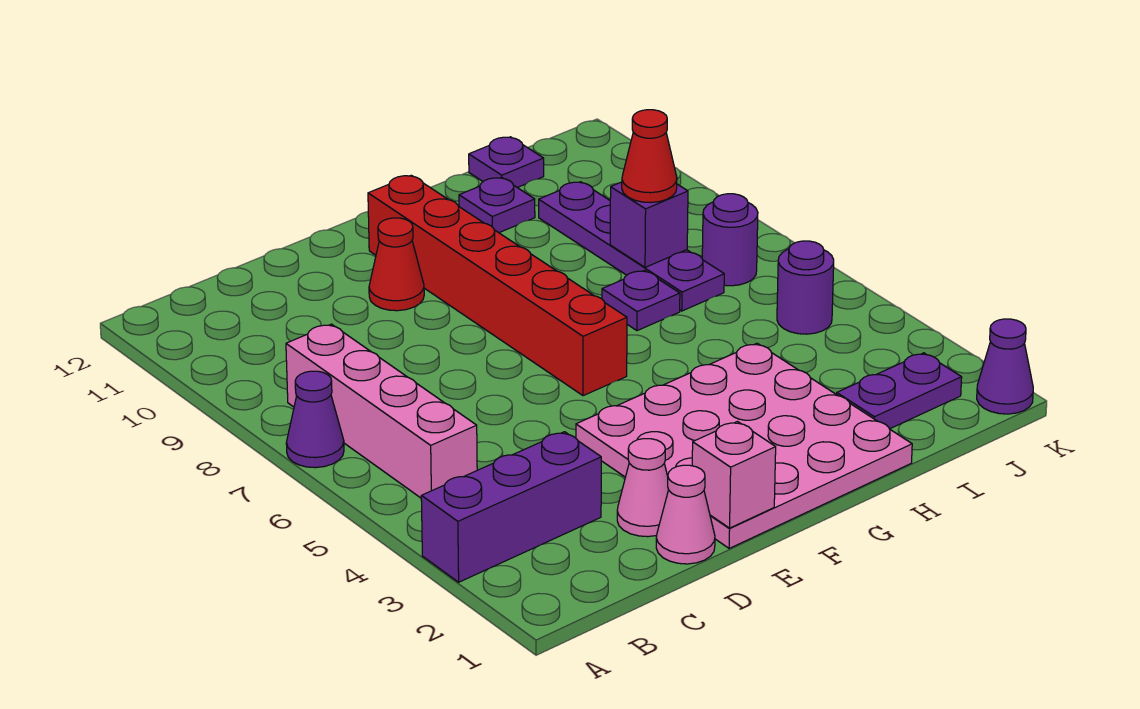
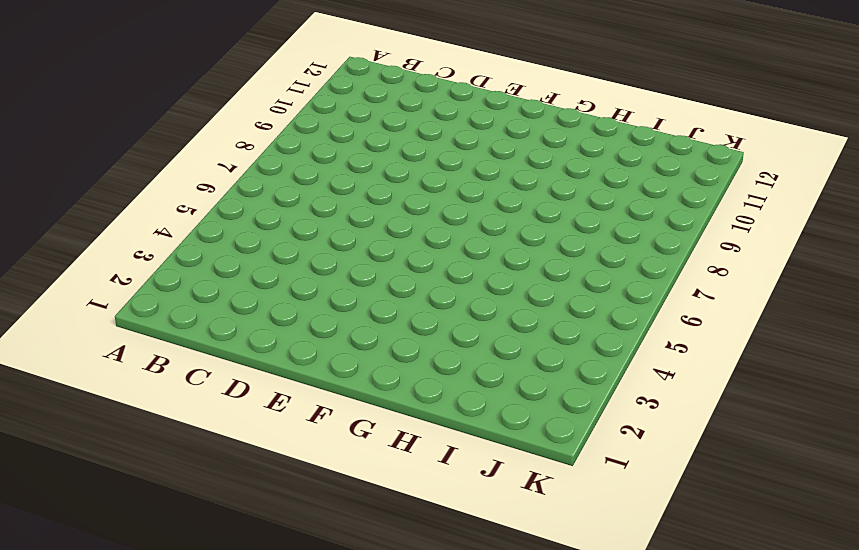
none -> purple brick A3:C3 level 1
none -> purple cone A7 level 1
none -> pink brick B5:B8 level 1

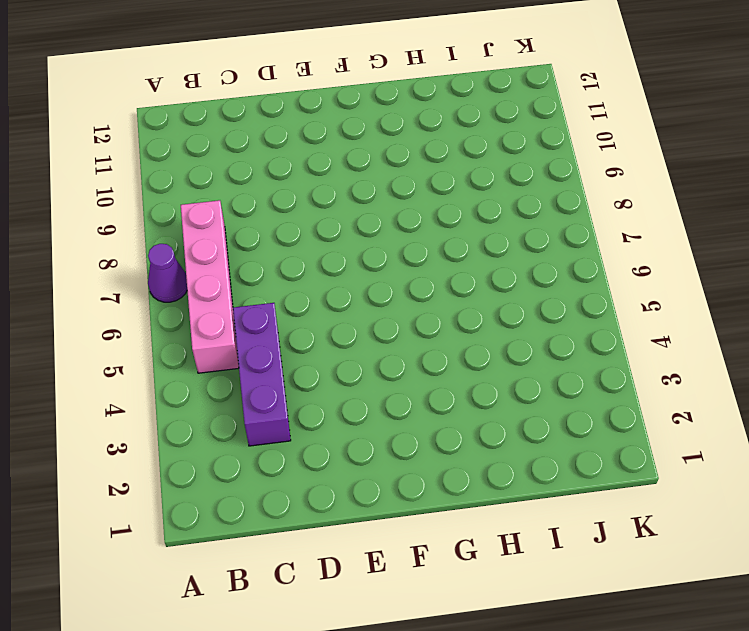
purple brick C3:C5 level 1 -> purple brick A3:C3 level 1
none -> pink cone D1 level 1
none -> pink cone D2 level 1
none -> pink plate E1:H4 level 1

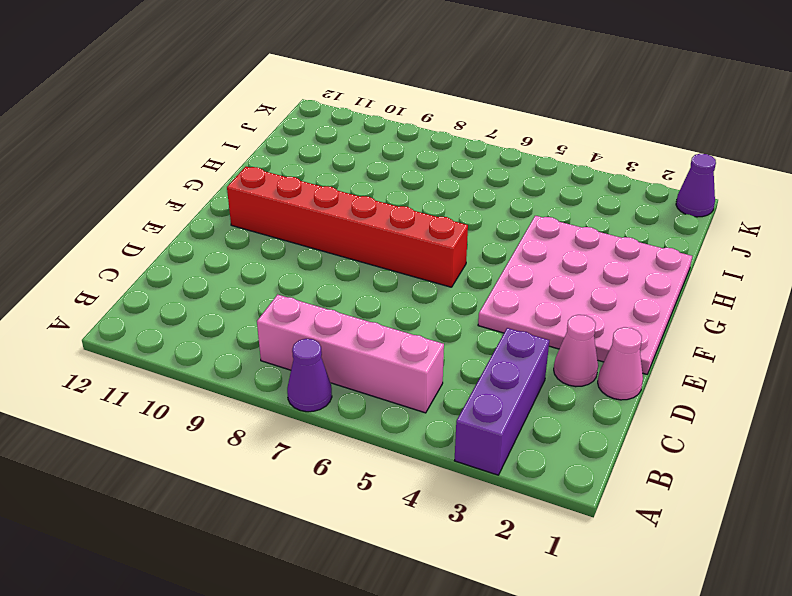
none -> red cone E10 level 1
none -> purple plate H7 level 1
none -> purple plate H11 level 1

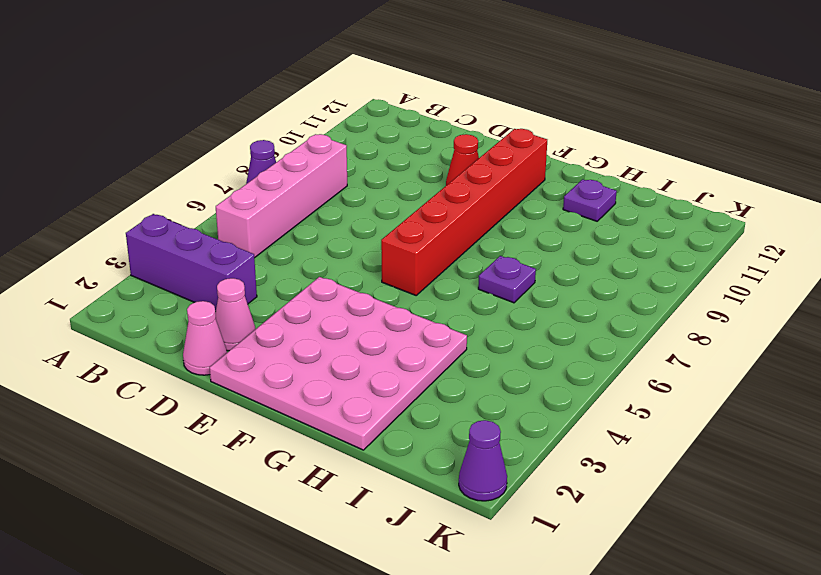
none -> purple plate I2:J2 level 1
none -> purple plate I7:I10 level 1
none -> purple plate I12 level 1

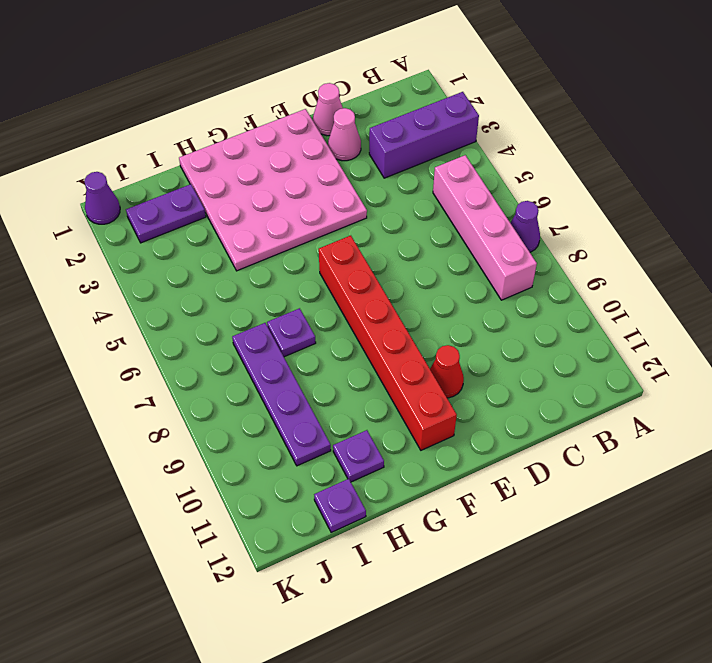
none -> purple round brick J5 level 1
none -> purple round brick J7 level 1
none -> pink brick E1 level 2

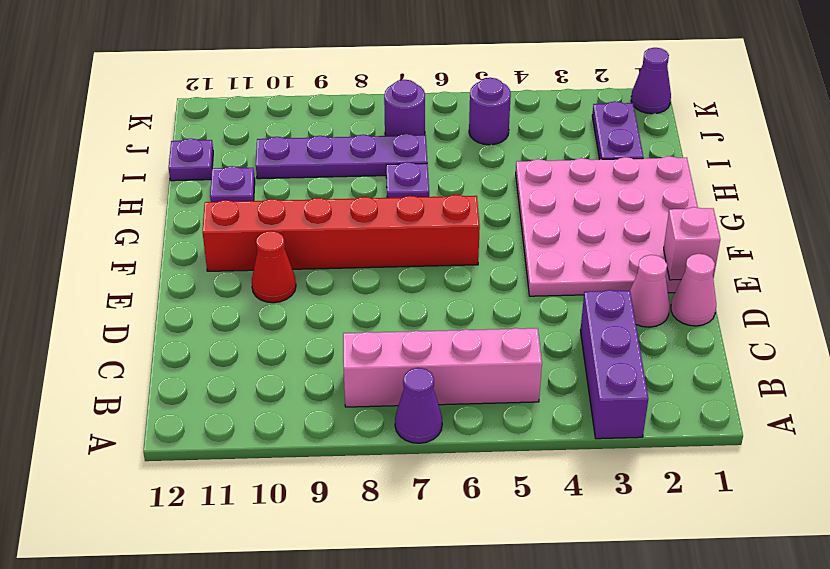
none -> purple brick I8 level 2
none -> red cone I8 level 3

